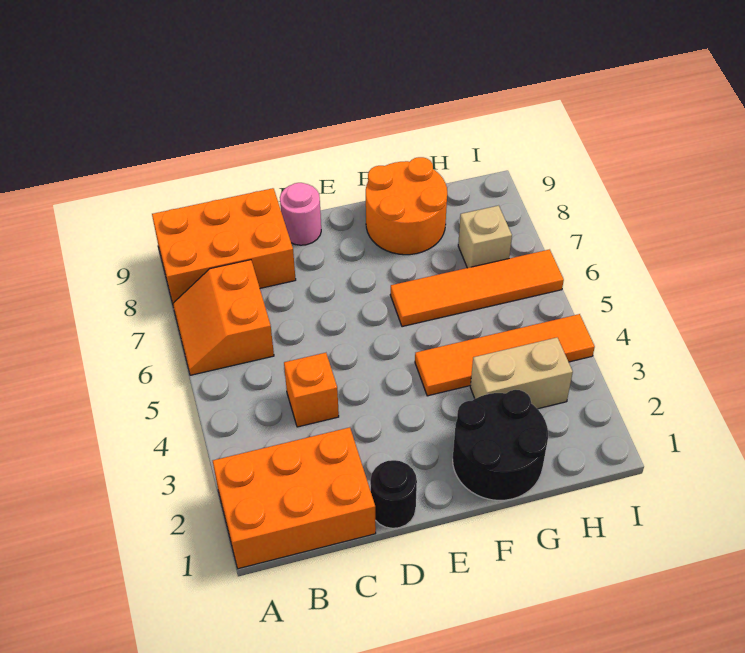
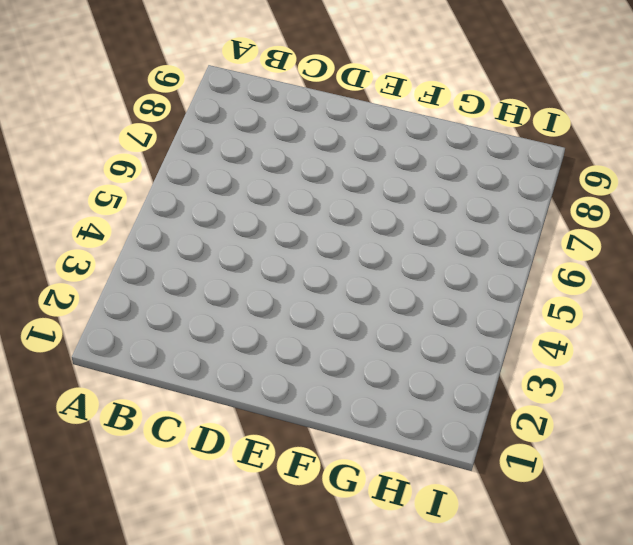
none -> orange brick A1:C2 level 1
none -> orange slope A6:B7 level 1 top B
none -> orange brick A8:C9 level 1

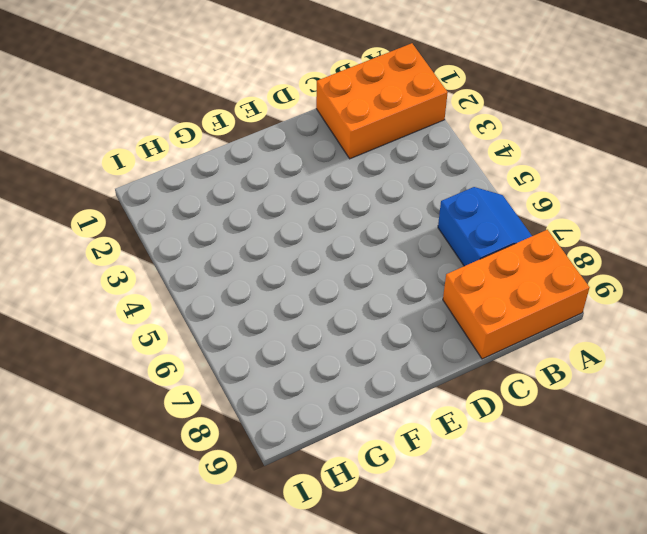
blue slope A6:B7 level 1 top B -> orange slope A6:B7 level 1 top B
none -> orange brick C4 level 1
none -> black round brick D1 level 1
none -> pink round brick D9 level 1

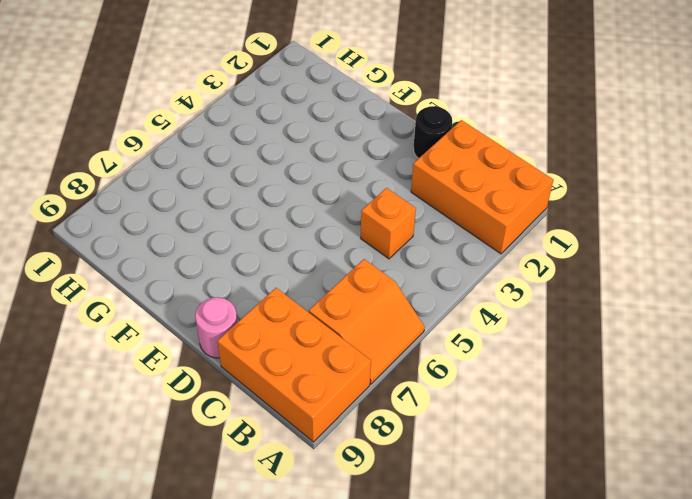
none -> black round brick F1:G2 level 1
none -> orange tile F4:I4 level 1
none -> orange tile F6:I6 level 1

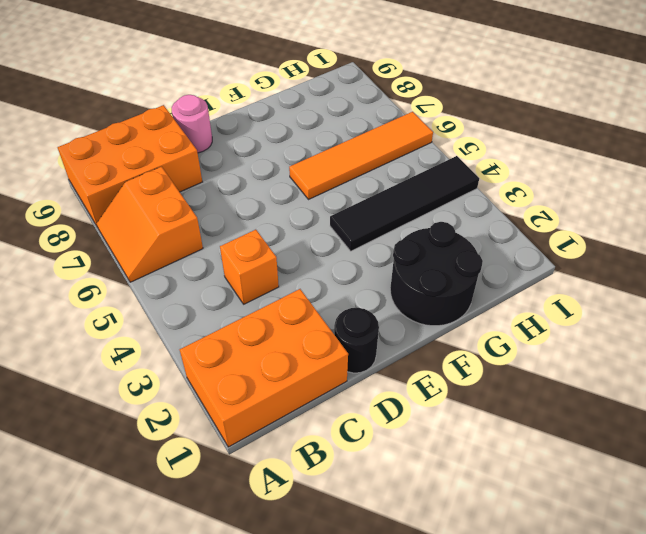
black tile F4:I4 level 1 -> orange tile F4:I4 level 1
none -> orange round brick F8:G9 level 1
none -> tan brick G3:H3 level 1
none -> tan brick H7 level 1

